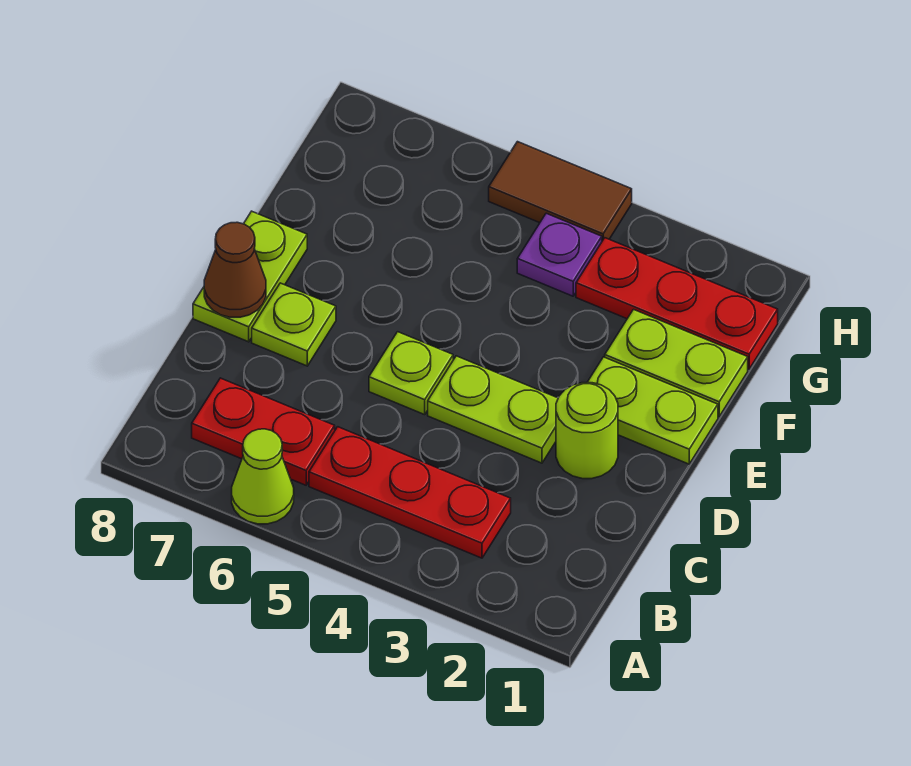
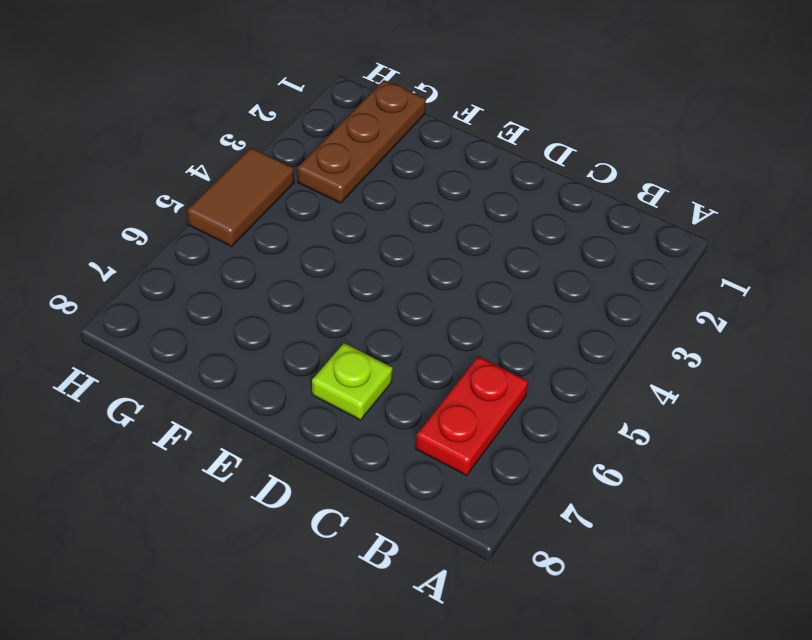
brown plate G1:G3 level 1 -> red plate G1:G3 level 1
none -> lime cone A6 level 1
none -> red plate B3:B5 level 1
none -> lime round brick D2 level 1

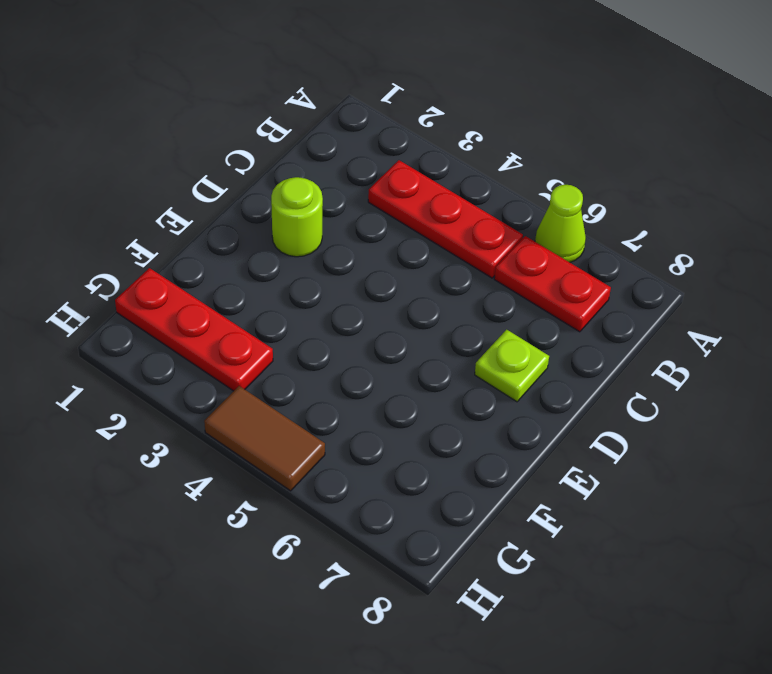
none -> lime plate D3:D4 level 1
none -> lime plate D5 level 1
none -> lime plate D8:E8 level 1

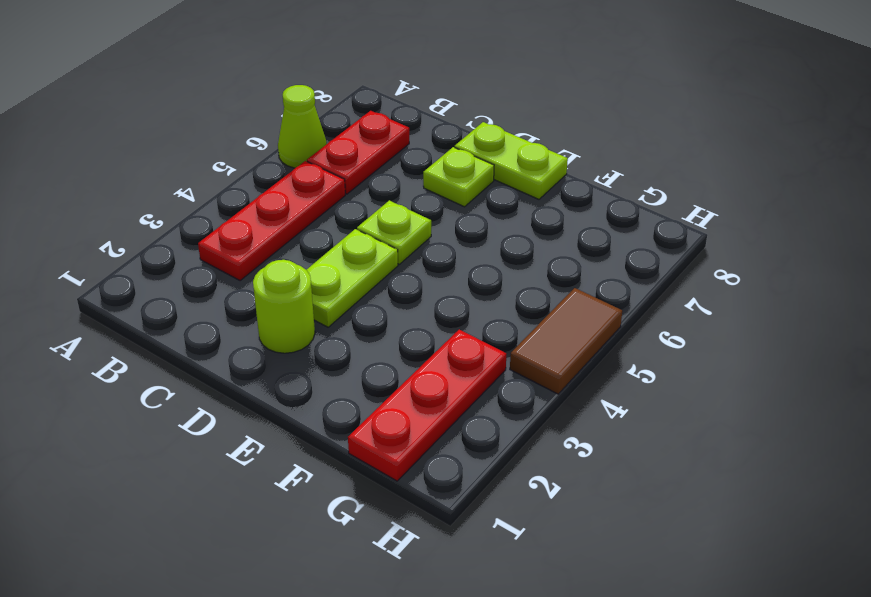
none -> lime plate E1:E2 level 1
none -> lime plate F1:F2 level 1
none -> purple plate G4 level 1

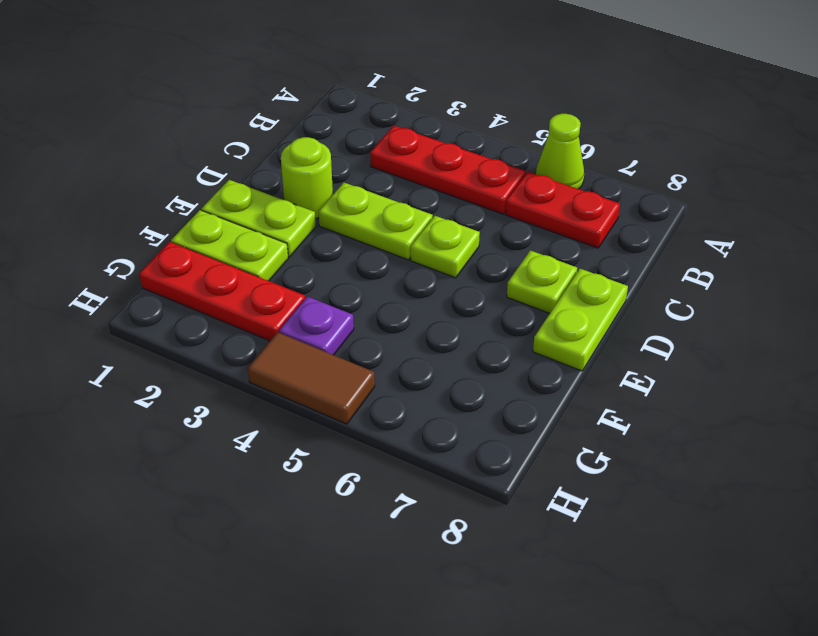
none -> brown cone D8 level 2

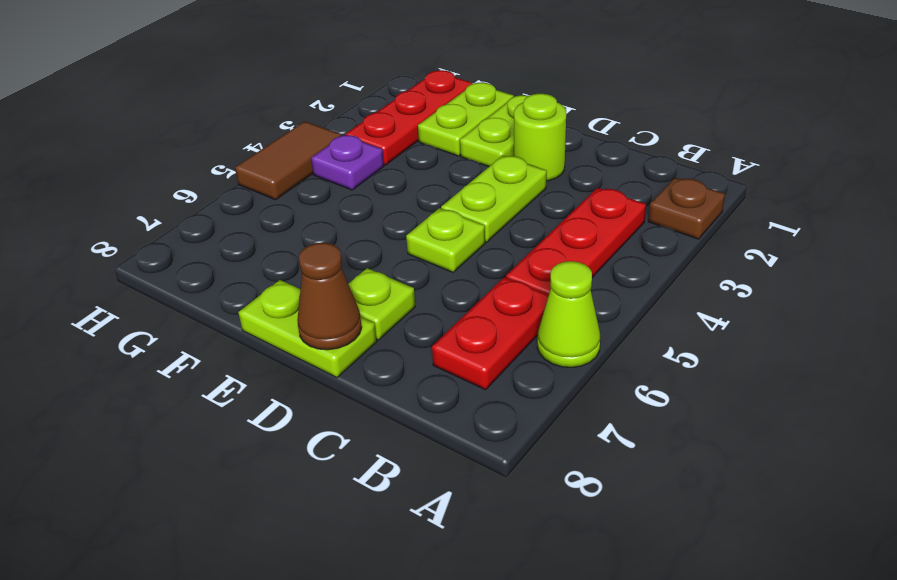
brown plate A2 level 1 -> none

